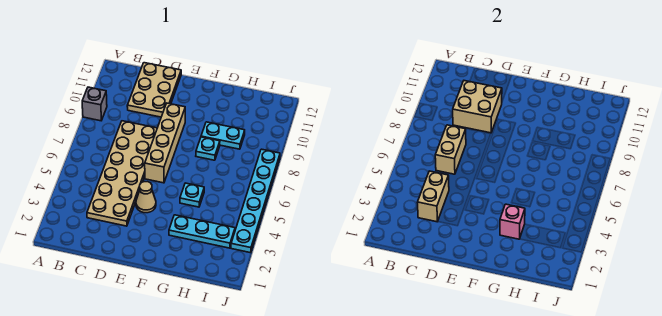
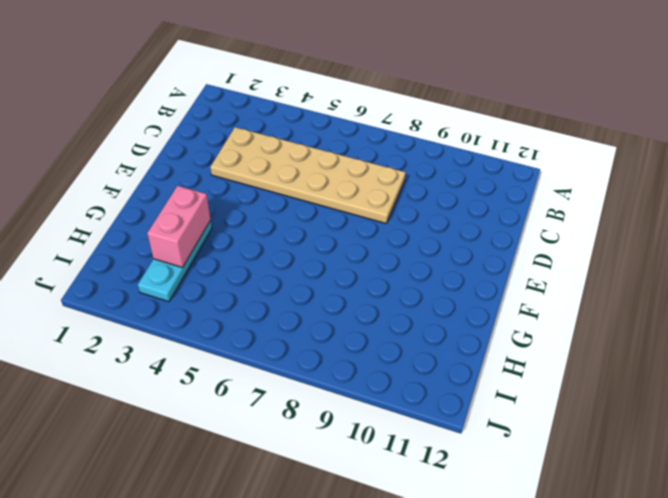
pink brick G3:H3 level 2 -> pink brick G3 level 2
none -> grey brick A9 level 1
none -> tan plate C10:D12 level 1
none -> tan cone E4 level 1

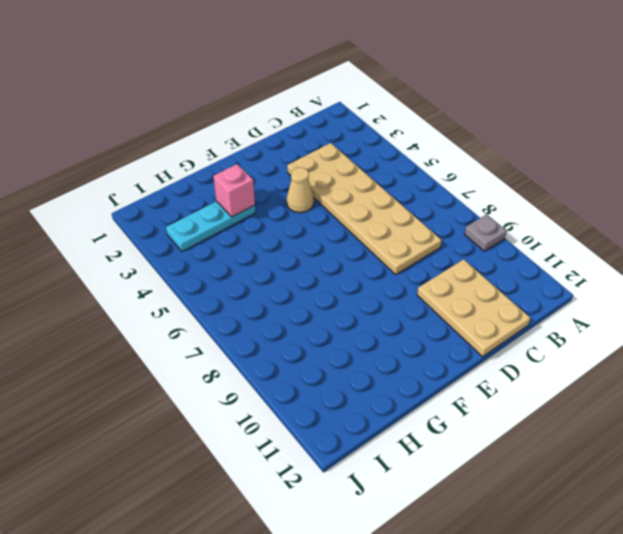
grey plate A9 level 1 -> grey brick A9 level 1
none -> tan brick E6:E9 level 1
none -> cyan plate G5 level 1
none -> cyan plate G8 level 1

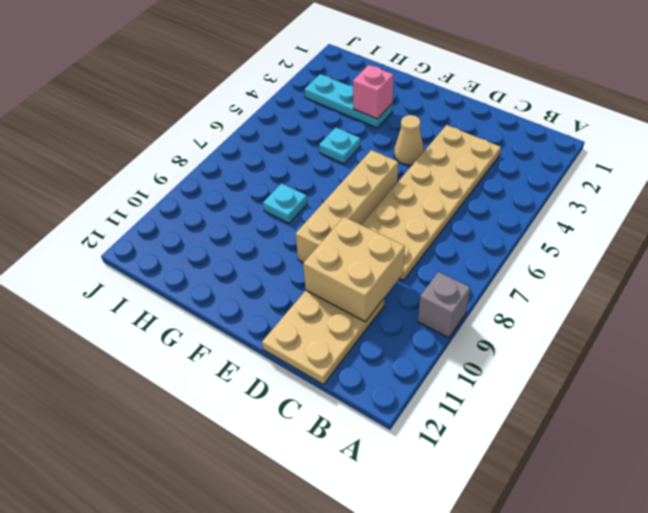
none -> cyan plate G9:H9 level 1
none -> cyan plate J3:J8 level 1
none -> tan brick C3:C4 level 2

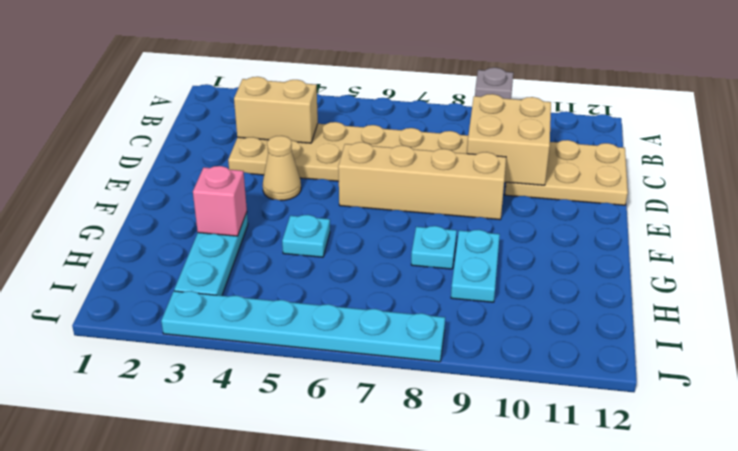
none -> tan brick C6:C7 level 2

